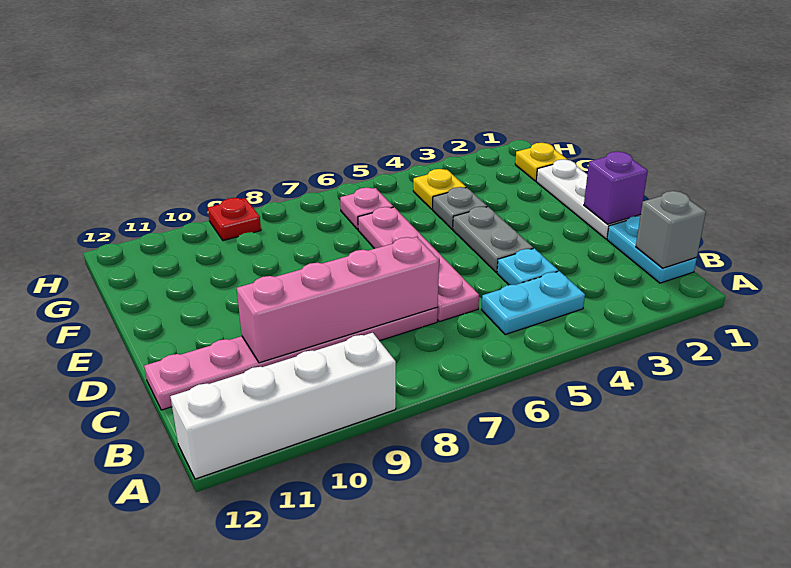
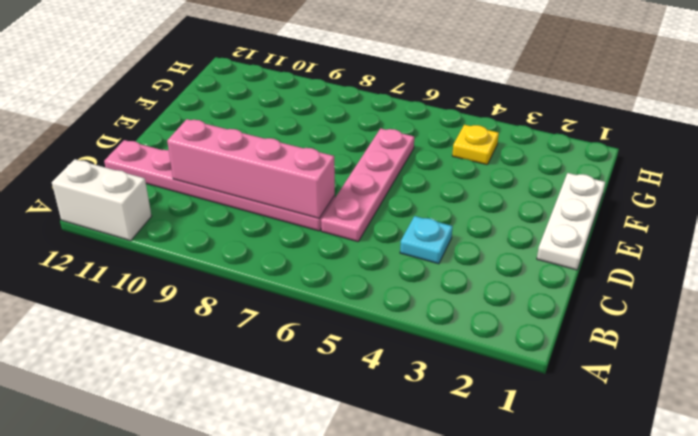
white brick A11:A12 level 1 -> white brick A9:A12 level 1
none -> cyan plate B1:C1 level 1
none -> cyan plate B4:B5 level 1
none -> grey plate D4:E4 level 1

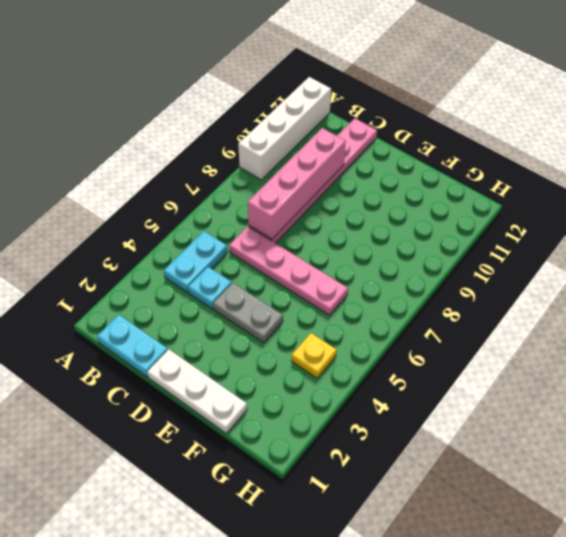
none -> grey plate F4 level 1
none -> yellow plate G1 level 1
none -> pink plate G6 level 1

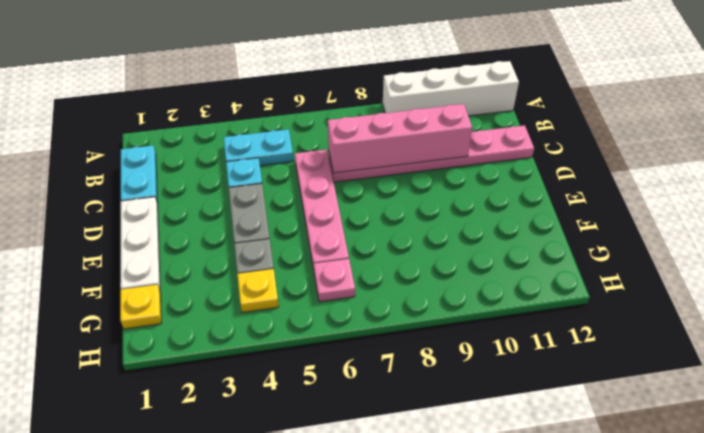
none -> red plate H9 level 1
none -> grey brick B1 level 2
none -> purple brick D1 level 2

